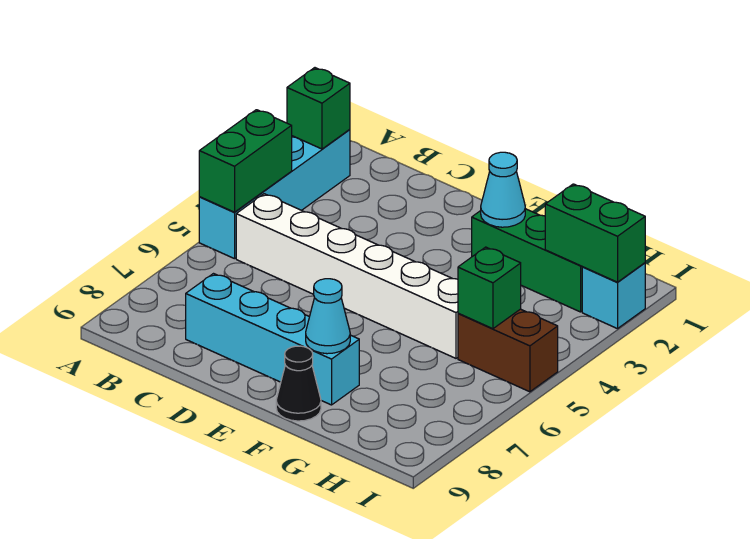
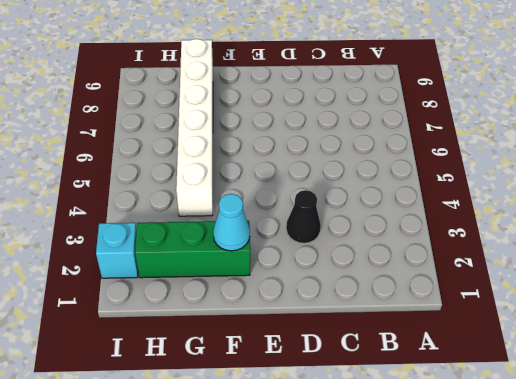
black cone D3 level 1 -> black cone F9 level 1
white brick G4:G9 level 1 -> white brick B5:G5 level 1
none -> cyan brick A2:A5 level 1
none -> cyan brick C8:F8 level 1
none -> brown brick H5:I5 level 1

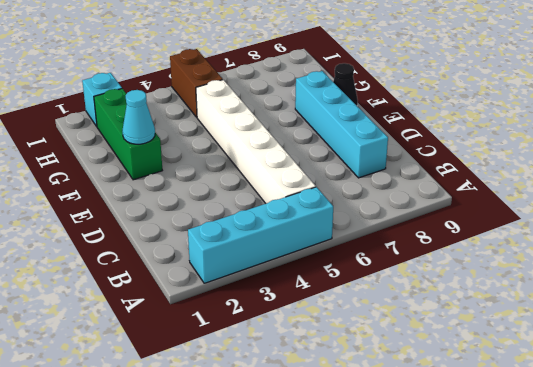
none -> green brick A2 level 2
none -> green brick A4:A5 level 2
none -> cyan cone F8 level 2

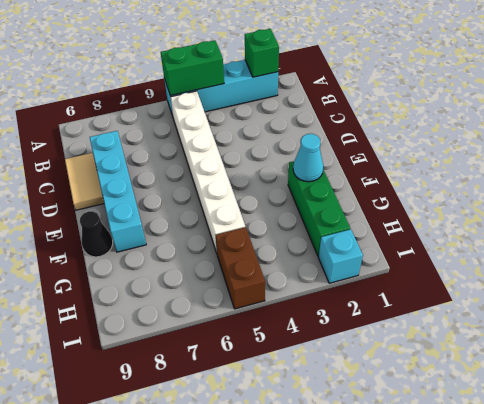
tan tile C9:D9 level 1 -> none
none -> cyan cone F8 level 2
none -> green brick H2:I2 level 2
none -> green brick H5 level 2

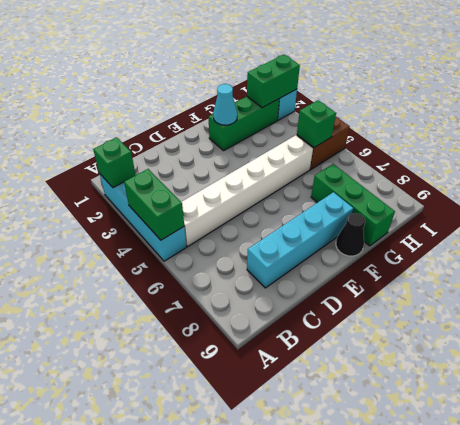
green brick G7:G9 level 1 -> none
none -> cyan cone F8 level 2

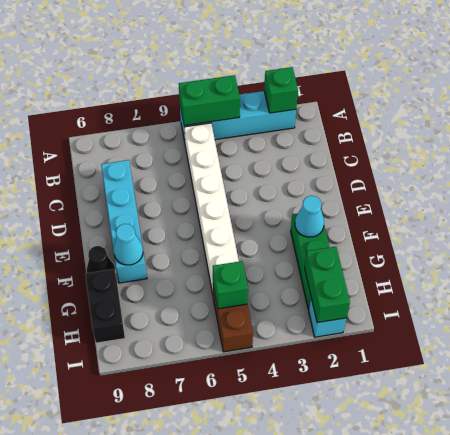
black brick G9:H9 level 1 -> none

